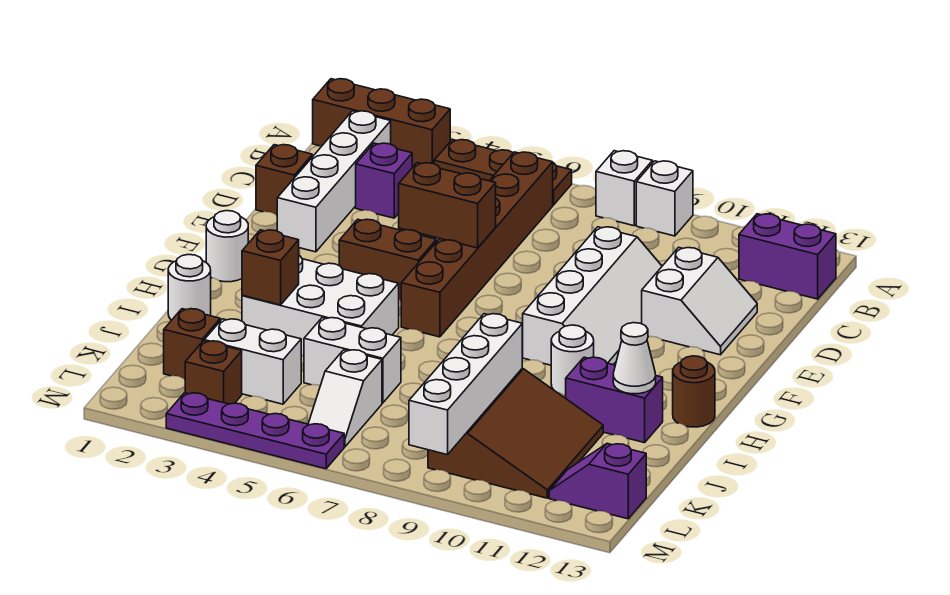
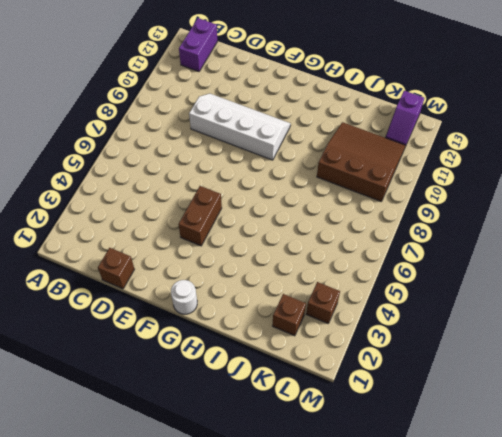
none -> brown brick A1:A3 level 1
none -> brown plate A4:A6 level 1
none -> white brick A8 level 1
none -> white brick A9 level 1

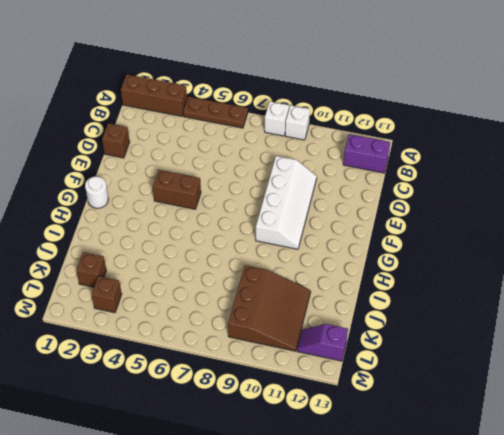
none -> white brick B2:E2 level 1
none -> brown brick B6:G6 level 1
none -> purple brick C3 level 1
none -> white slope D11:E12 level 1 top 11

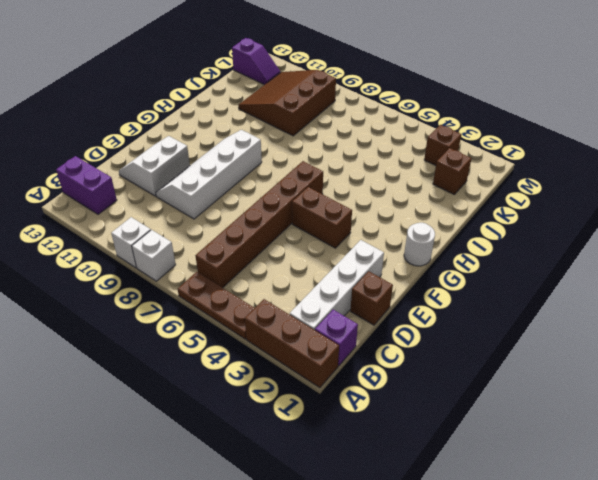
purple brick B1 level 1 -> purple brick C3 level 1
none -> white brick H3:I5 level 1
none -> white round brick H10 level 1
none -> brown round brick H13 level 1
none -> white round brick I1 level 1

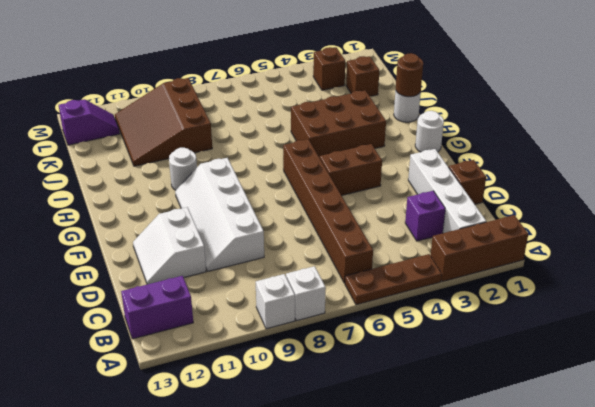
brown brick H3:I5 level 1 -> white brick H3:I5 level 1
brown round brick I1 level 2 -> brown round brick H13 level 1
none -> purple brick I11:I12 level 1
none -> white brick J5:J6 level 1
none -> white brick K3:K4 level 1
none -> white slope K6:L6 level 1 top K

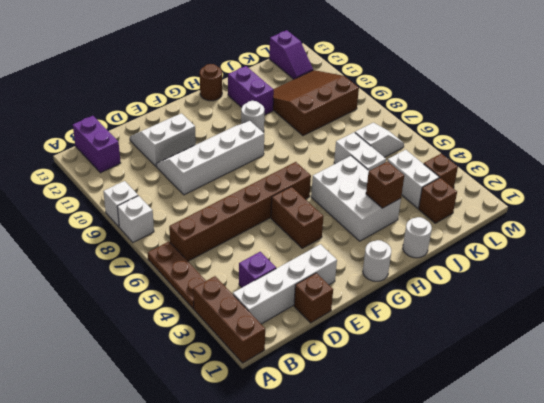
none -> purple plate M3:M6 level 1
none -> brown brick E5:E6 level 2
none -> white cone I12 level 2
none -> white brick J9:M9 level 2

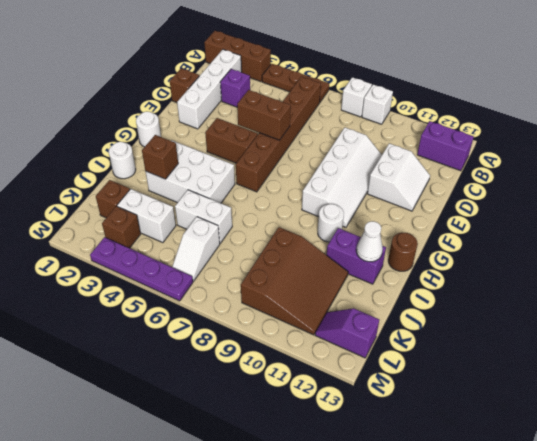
none -> white brick J9:M9 level 2

